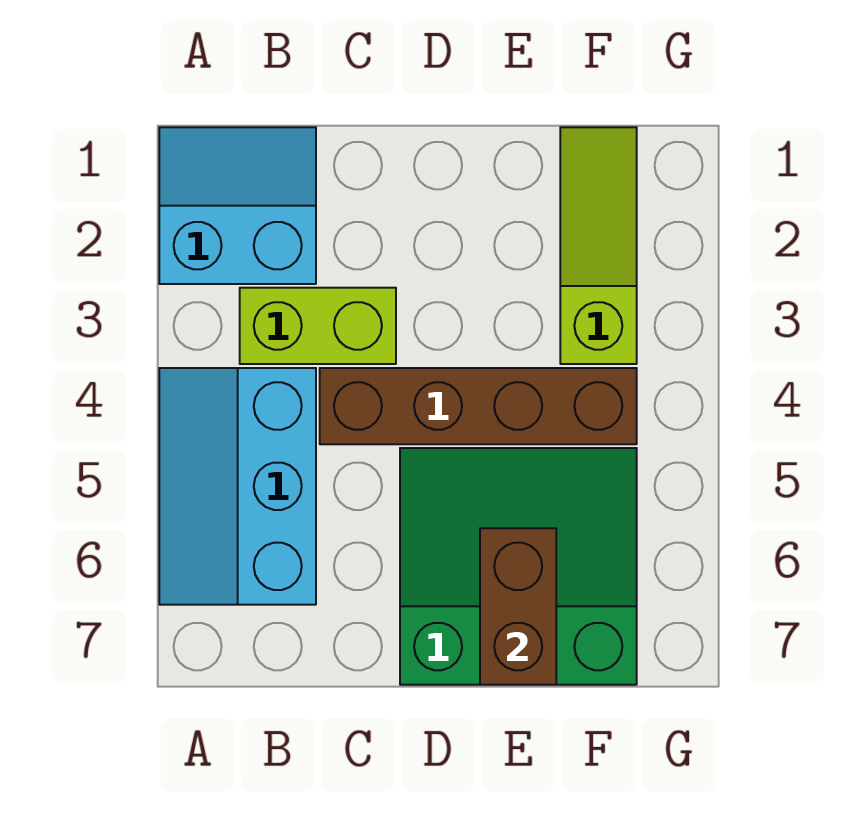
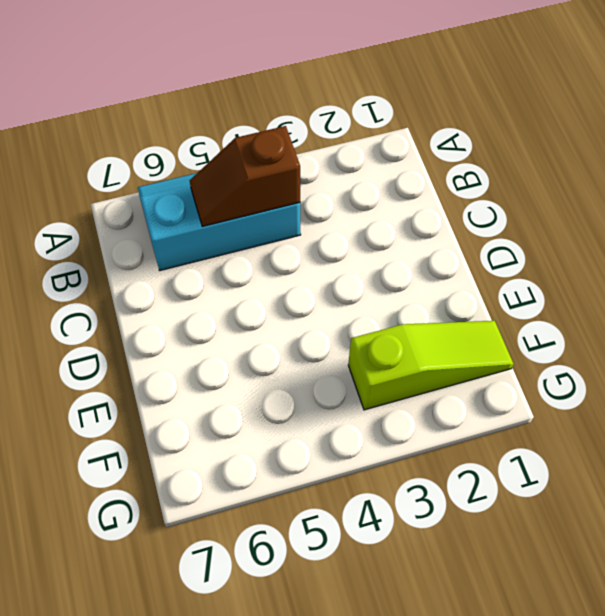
brown slope B4:B5 level 2 top 4 -> none
none -> cyan slope A1:B2 level 1 top 2
none -> lime brick B3:C3 level 1

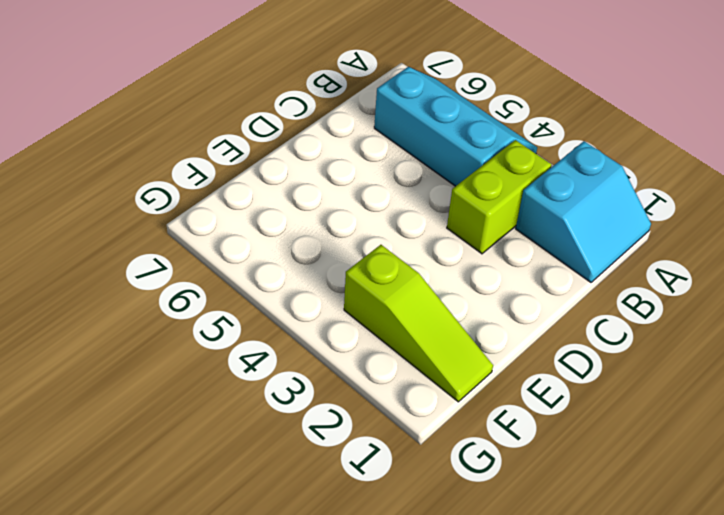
none -> brown brick C4:F4 level 1
none -> green slope D5:F7 level 1 top 7

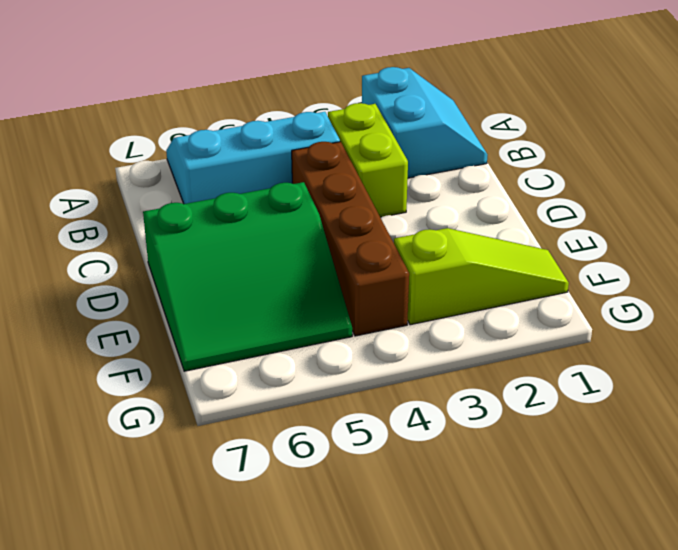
green slope D5:F7 level 1 top D -> green slope D5:F7 level 1 top 7
none -> brown brick E6:E7 level 2

